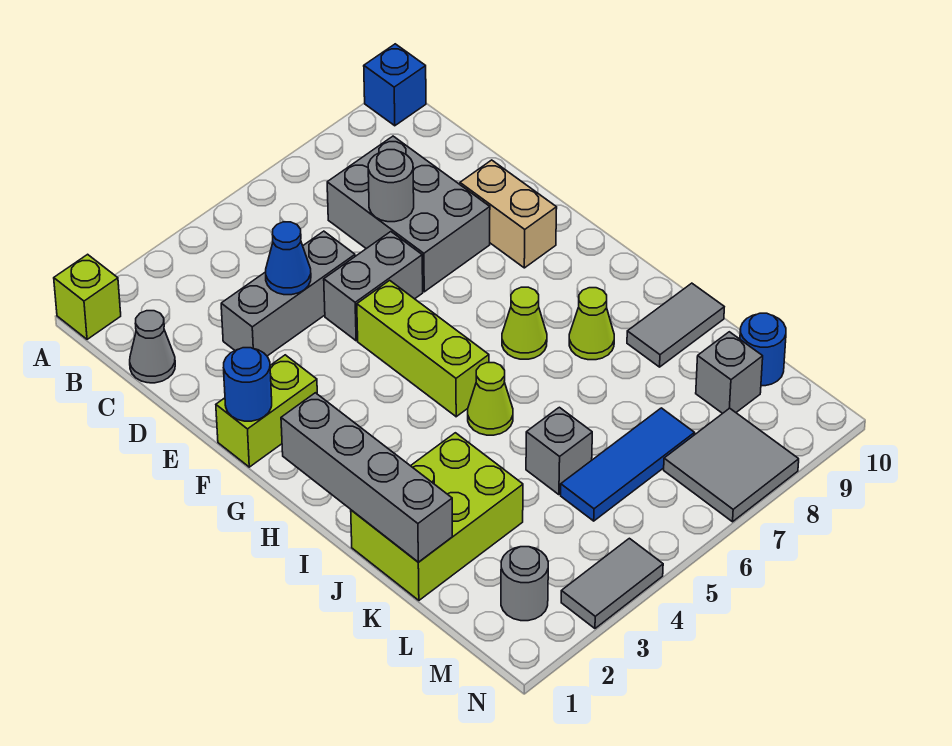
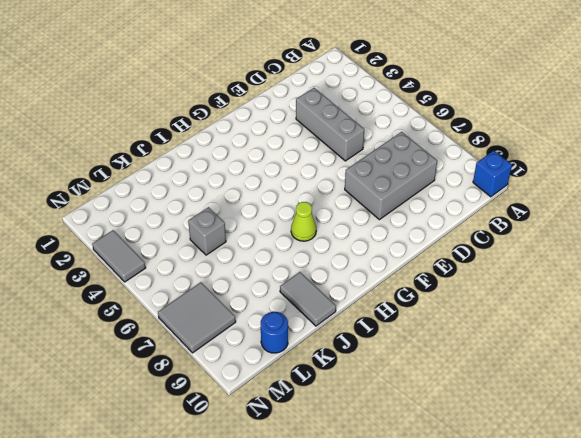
none -> lime brick A1 level 1
none -> grey cone C1 level 1
none -> grey brick E5:E6 level 1

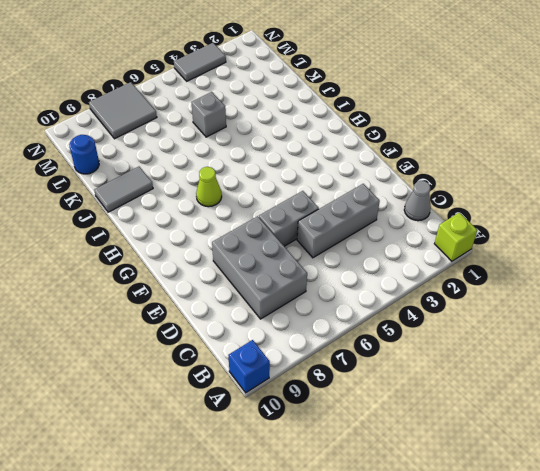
none -> tan brick E9:F9 level 1
none -> lime brick F1:F2 level 1
none -> lime brick F5:H5 level 1

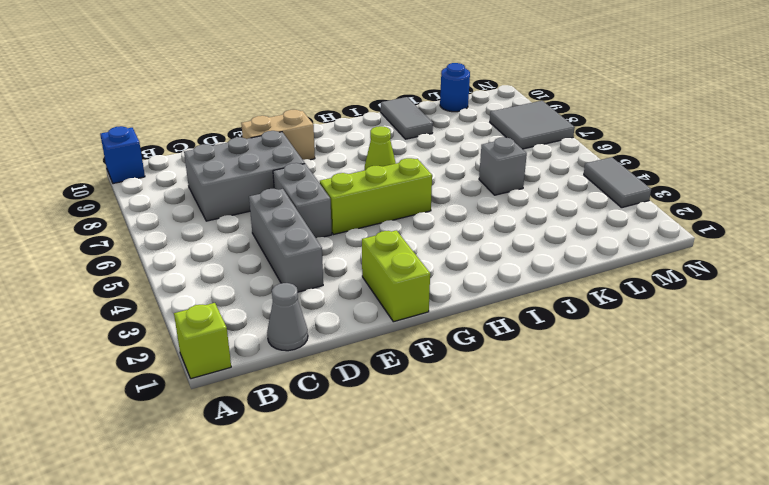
none -> lime cone I5 level 1
none -> lime cone I8 level 1
none -> lime brick J1:K3 level 1

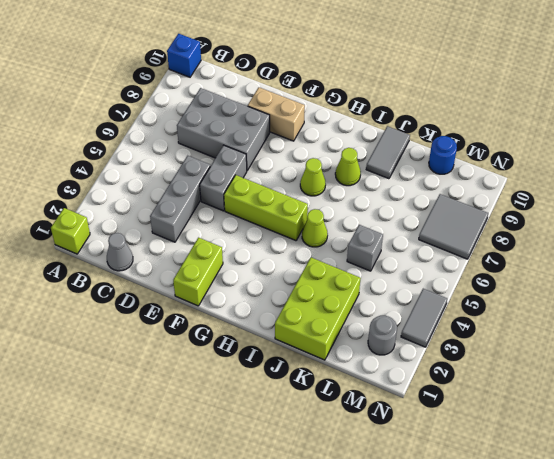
none -> blue tile L5:L7 level 1
none -> grey brick L9 level 1
none -> blue cone D4 level 2

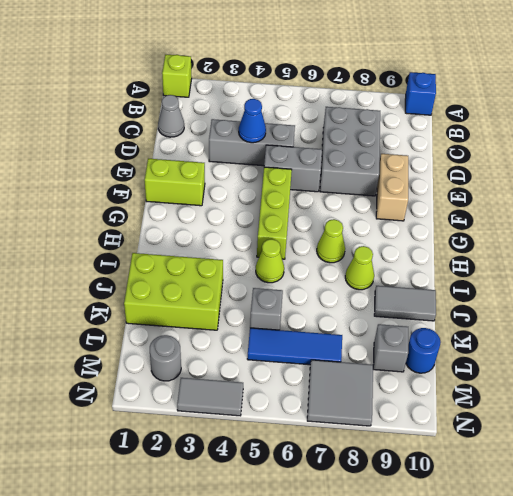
none -> grey round brick D7 level 2
none -> blue round brick F1 level 2
none -> grey brick H1:K1 level 2

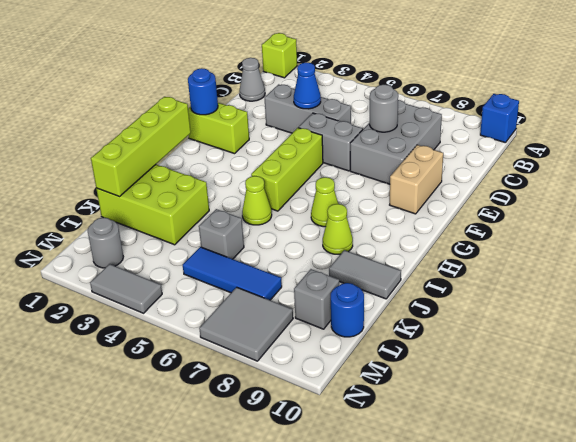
lime brick H1:K1 level 2 -> grey brick H1:K1 level 2

